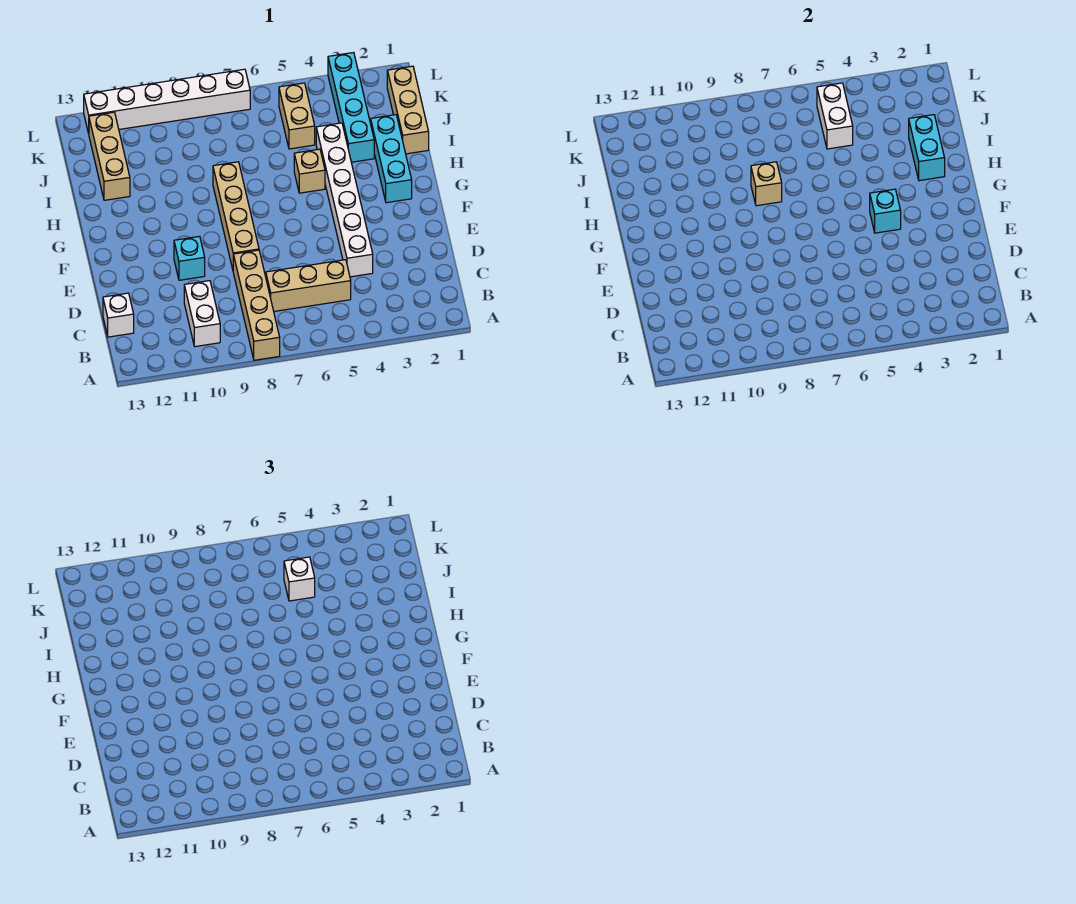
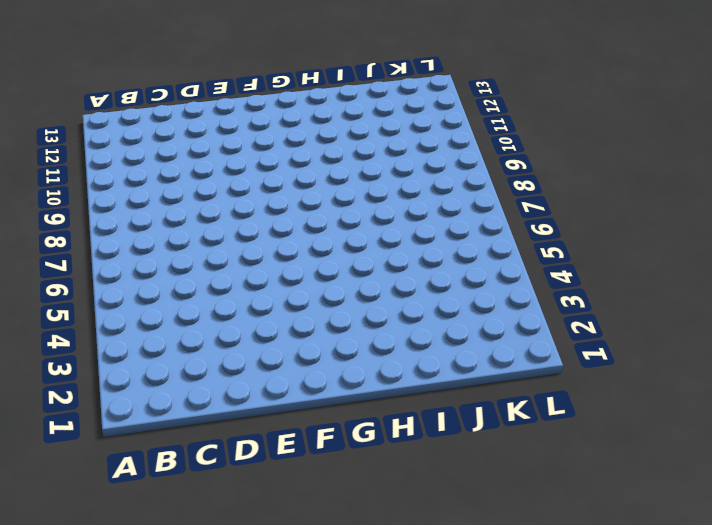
none -> tan brick A8:D8 level 1
none -> white brick B10:C10 level 1
none -> tan brick C5:C7 level 1

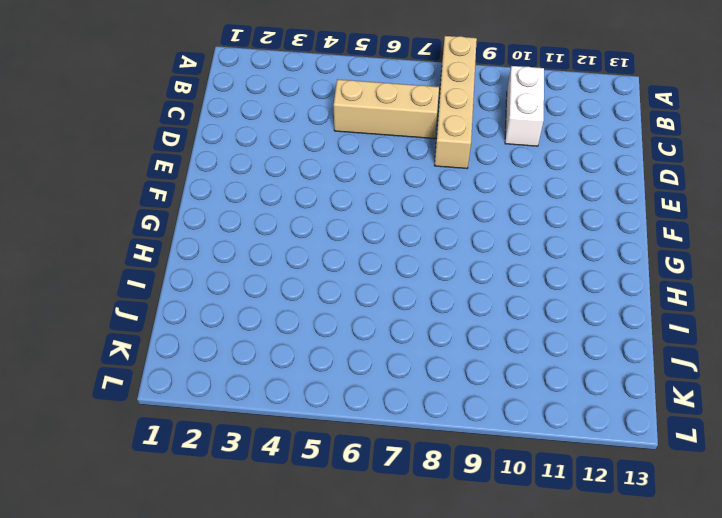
none -> white brick C13 level 1
none -> white brick D4:I4 level 1
none -> tan brick E8:H8 level 1

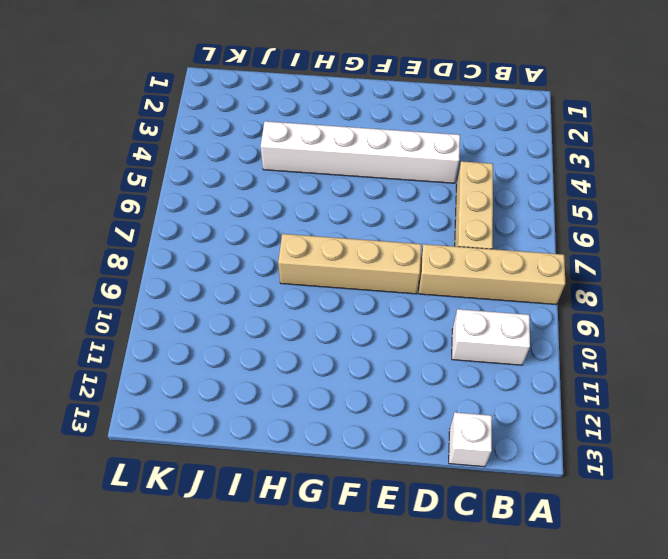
none -> cyan brick E10 level 1
none -> cyan brick G2:I2 level 1
none -> tan brick H5 level 1

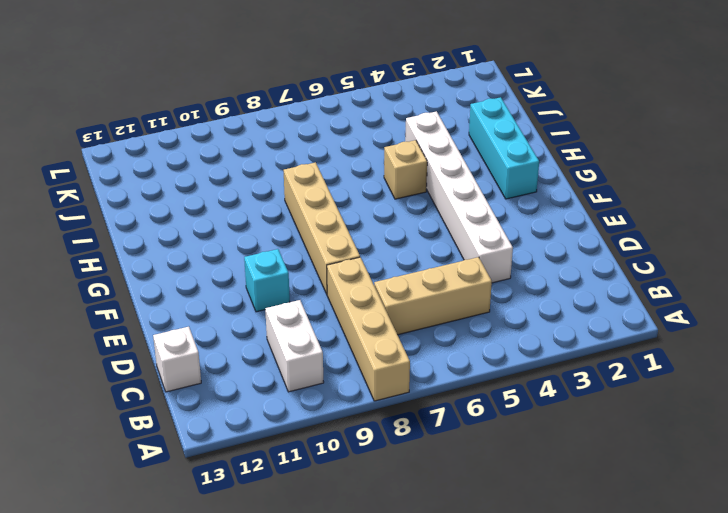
none -> tan brick I1:K1 level 1
none -> cyan brick I3:L3 level 1
none -> tan brick I12:K12 level 1

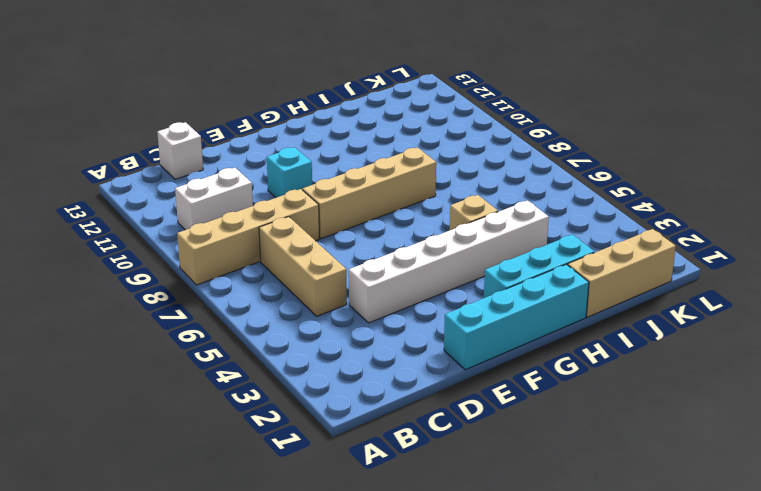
cyan brick E1:H1 level 1 -> cyan brick I3:L3 level 1
none -> tan brick I12:K12 level 1
none -> tan brick J5:K5 level 1
none -> white brick L7:L12 level 1

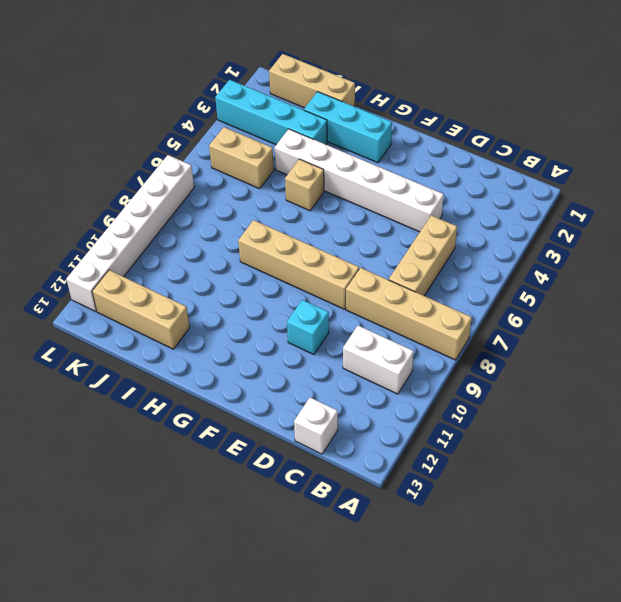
none -> cyan brick F4 level 2
none -> cyan brick H2:I2 level 2
none -> tan brick H8 level 2

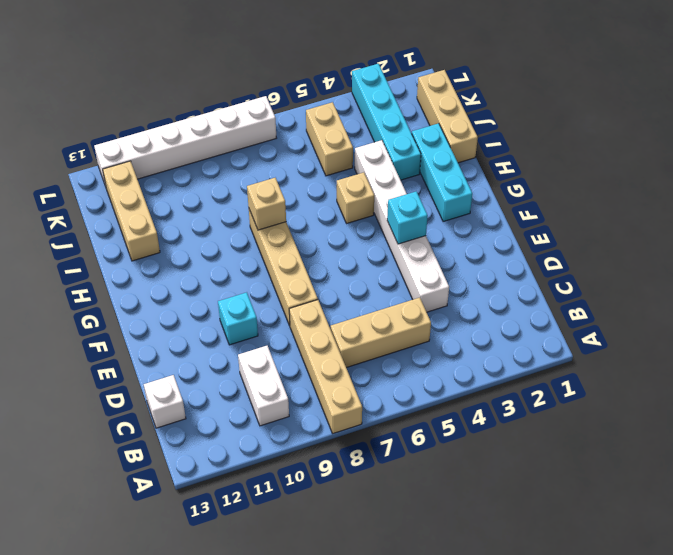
none -> cyan brick H2:I2 level 2
none -> white brick J5:K5 level 2
none -> white brick J5 level 3

